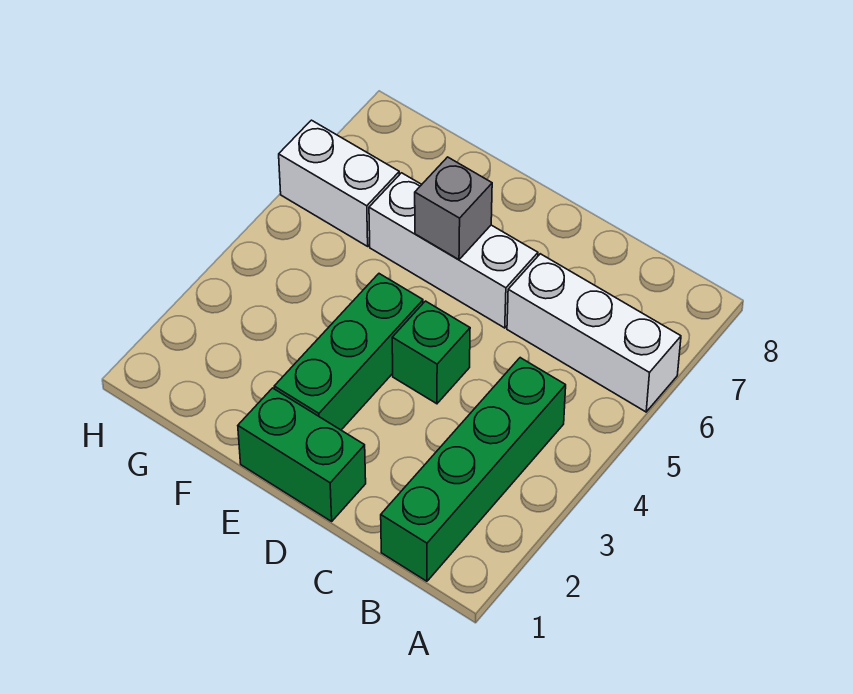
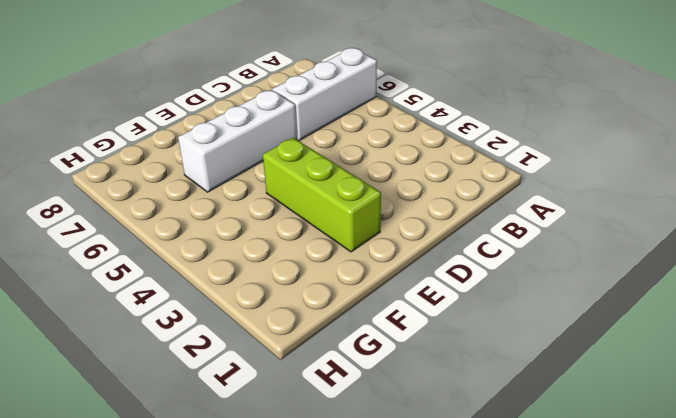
lime brick E2:E4 level 1 -> green brick E2:E4 level 1
none -> green brick B1:B4 level 1
none -> green brick D1:E1 level 1

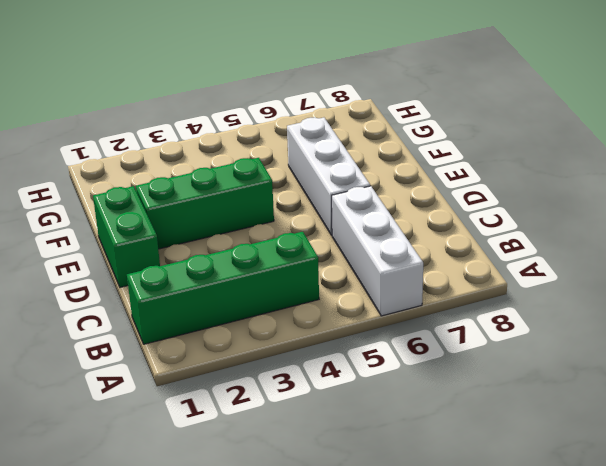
none -> green brick D4 level 1
none -> white brick G6:H6 level 1

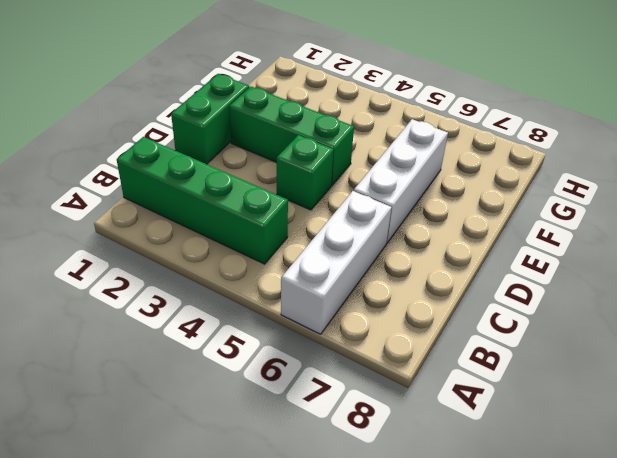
none -> white brick G6:H6 level 1
none -> grey brick E6 level 2

